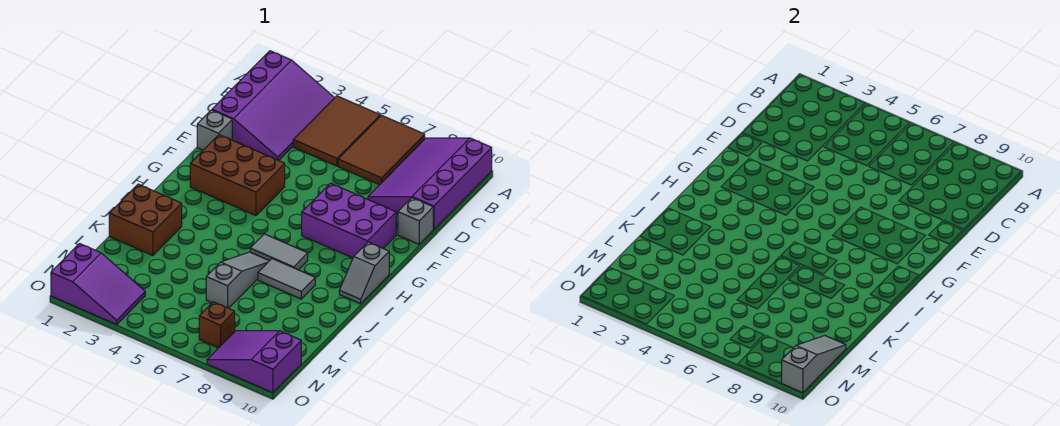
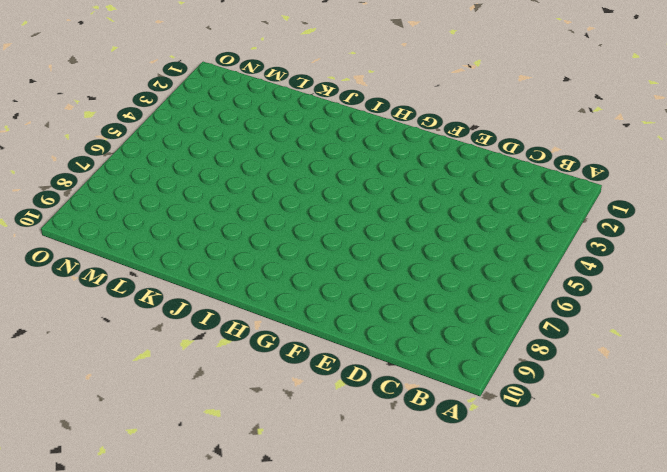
none -> purple slope A1:D3 level 1 top 1
none -> brown tile A4:C5 level 1
none -> brown tile A6:C7 level 1

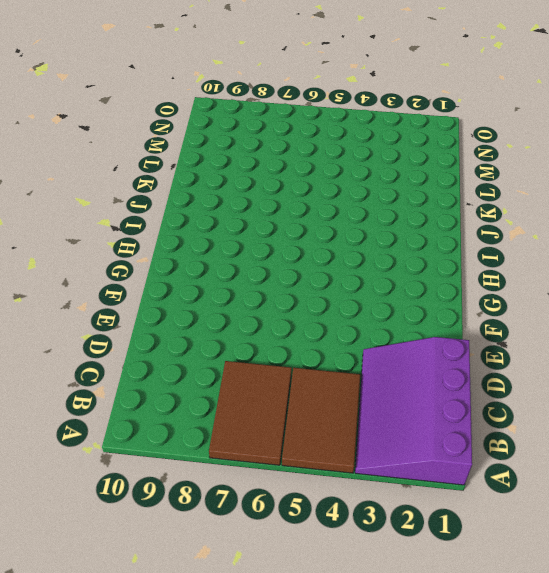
none -> purple slope A8:D10 level 1 top 10
none -> grey brick E1 level 1
none -> grey brick E10 level 1

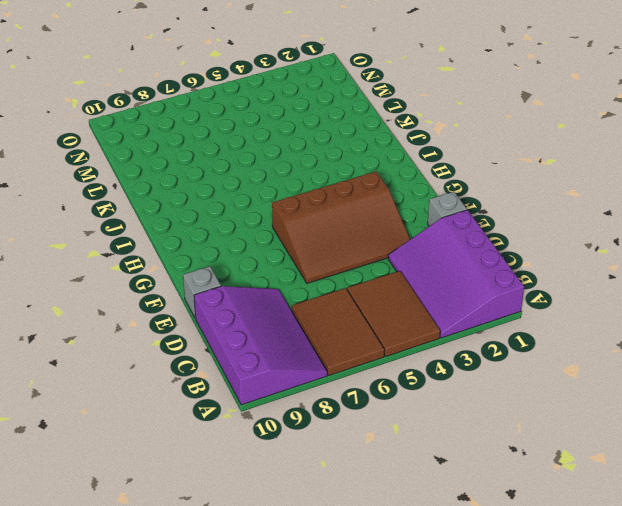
brown slope E3:G6 level 1 top G -> brown brick F2:G4 level 1
none -> purple brick F7:G9 level 1
none -> grey slope H10:I10 level 1 top H
none -> grey tile I6:I7 level 1

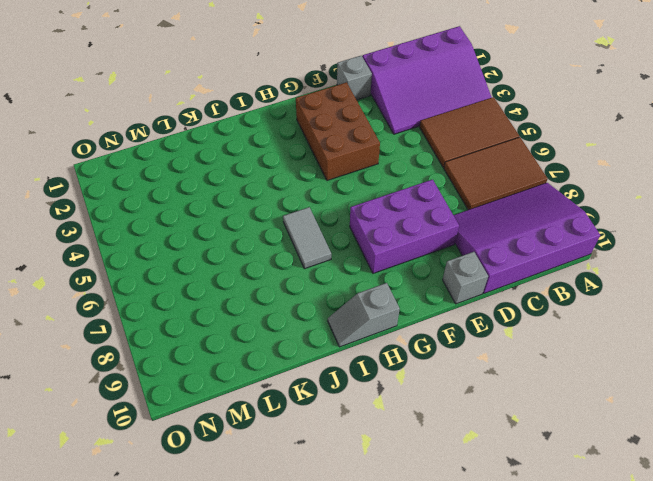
purple brick E7:G8 level 1 -> purple brick F7:G9 level 1
none -> brown brick J1:K2 level 1
none -> grey slope J6:L6 level 1 top L
none -> grey tile J7:J8 level 1

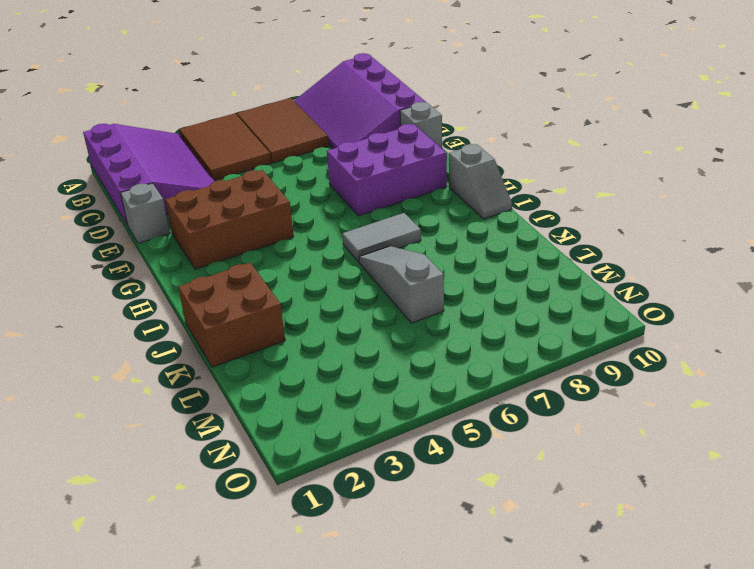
none -> grey tile J7:J8 level 1
none -> purple slope N1:O3 level 1 top 1
none -> brown brick N7 level 1

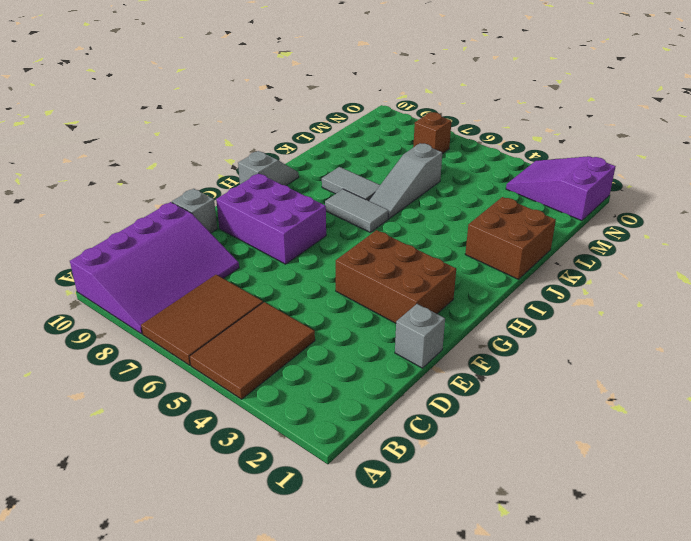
none -> purple slope A1:D3 level 1 top 1
none -> purple slope N8:O10 level 1 top 10
none -> grey slope M10:O10 level 2 top O

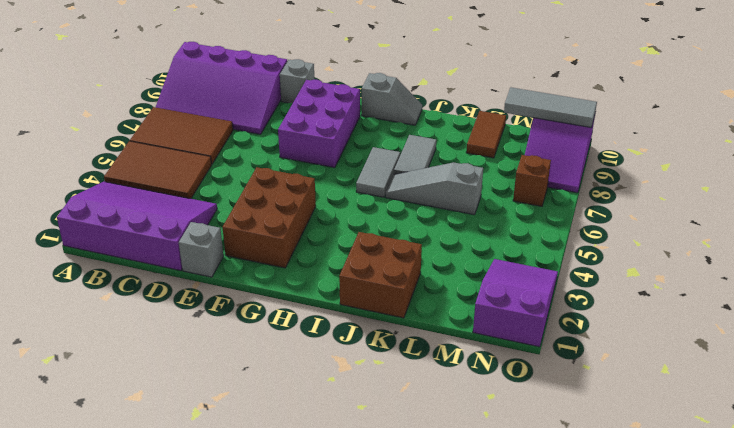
brown tile L9:L10 level 1 -> none
grey tile M10:O10 level 2 -> grey slope M10:O10 level 2 top O

